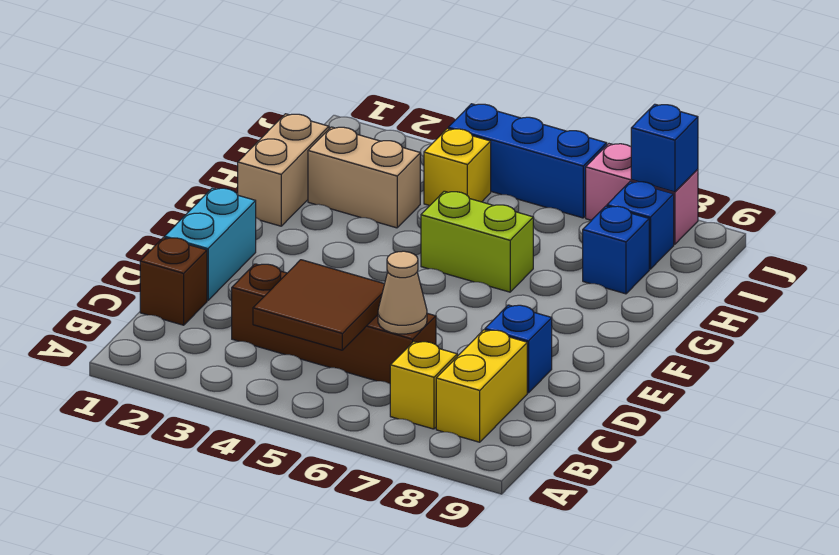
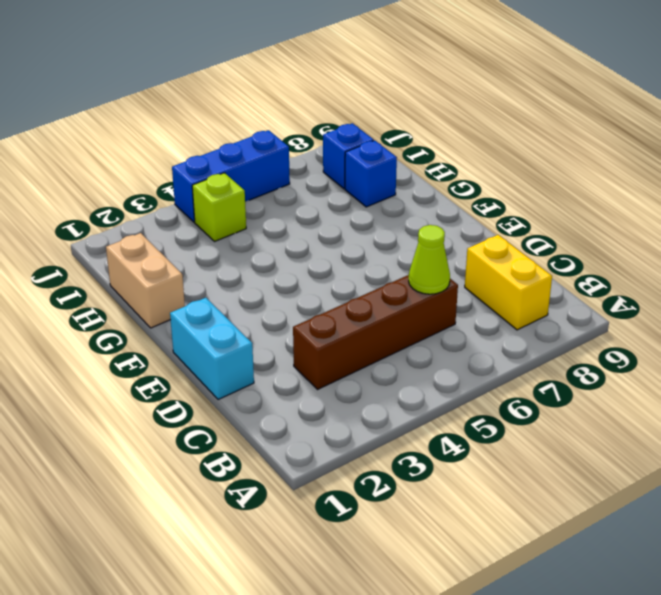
lime cone C6 level 2 -> tan cone C6 level 2
lime brick I4 level 1 -> yellow brick I4 level 1
none -> yellow brick B7 level 1
none -> brown brick C1 level 1
none -> blue brick D8 level 1

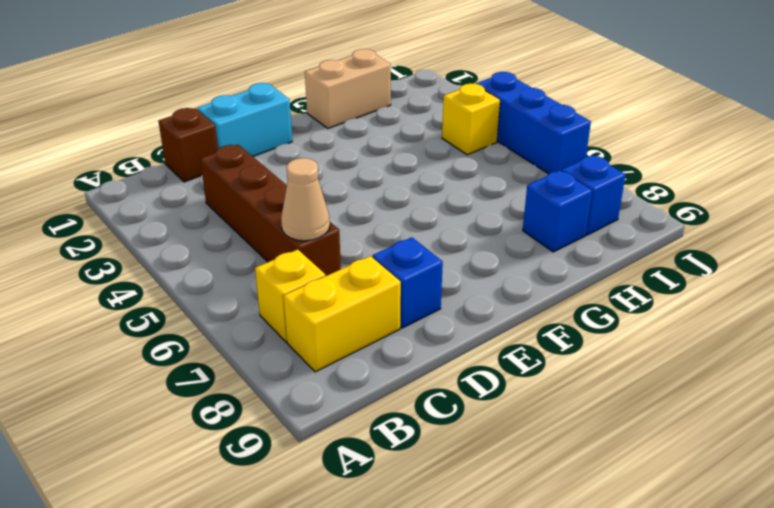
none -> lime brick G5:G6 level 1
none -> tan brick H2:H3 level 1
none -> pink brick J7:J8 level 1

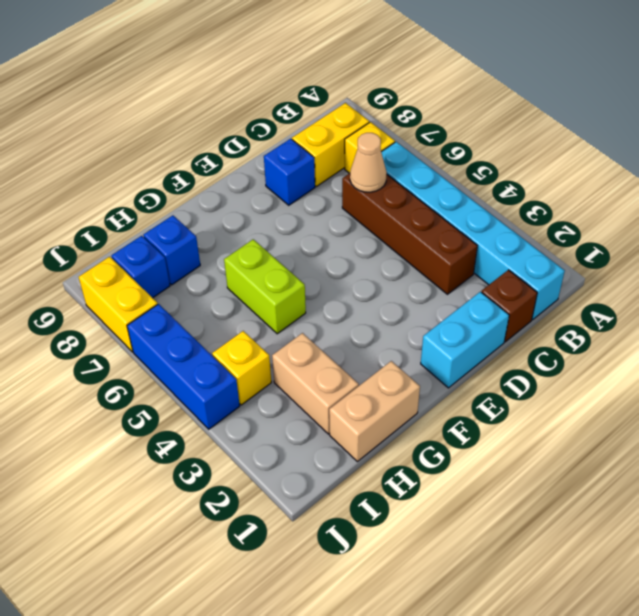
cyan brick B1:B6 level 1 -> none
yellow brick J7:J8 level 1 -> pink brick J7:J8 level 1
none -> brown tile B4:C5 level 2
none -> blue brick J8 level 2

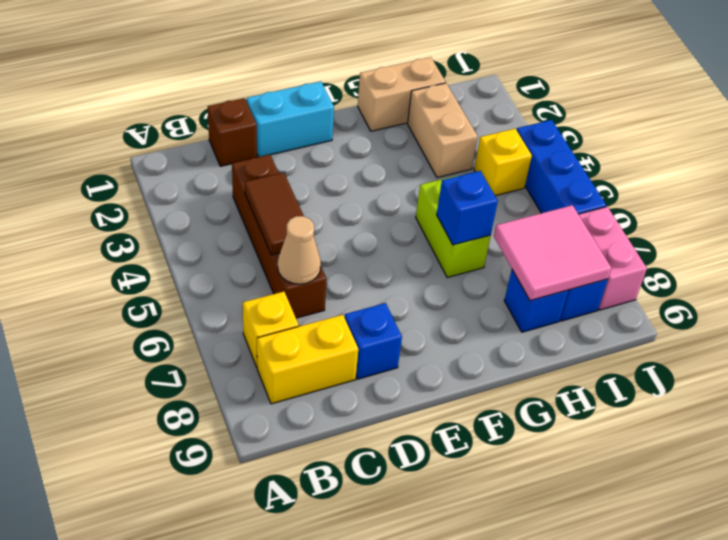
brown tile C4:C5 level 2 -> brown tile B4:C5 level 2
blue brick G6 level 2 -> blue brick J8 level 2
pink tile H7:I8 level 2 -> none

